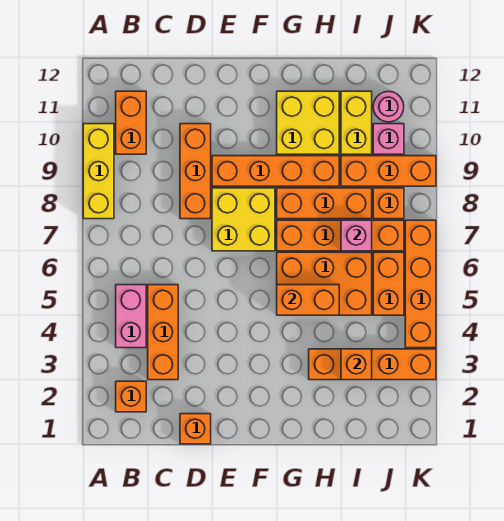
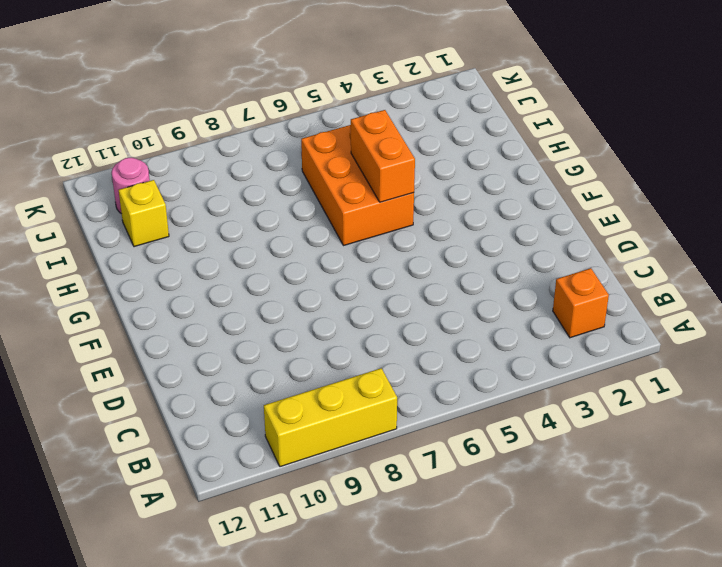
yellow brick I11 level 1 -> yellow brick I10:I11 level 1
none -> pink brick B4:B5 level 1
none -> orange brick B10:B11 level 1
none -> orange brick C3:C5 level 1

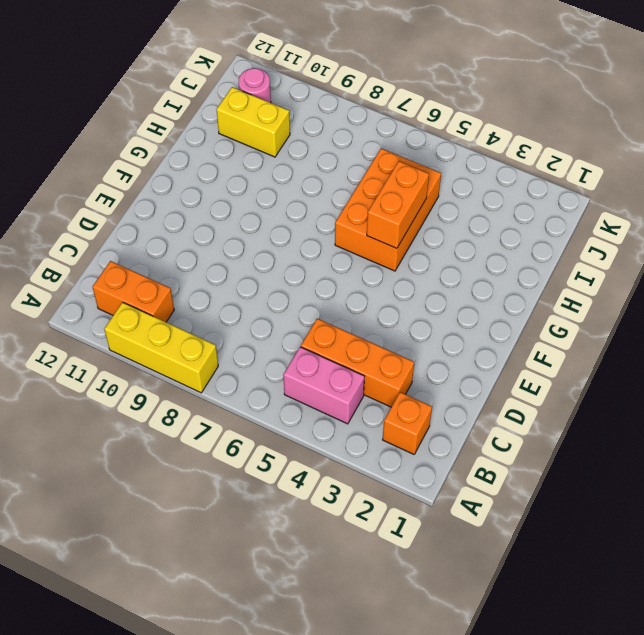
none -> orange brick D1 level 1
none -> orange brick D8:D10 level 1
none -> yellow brick E7:F8 level 1

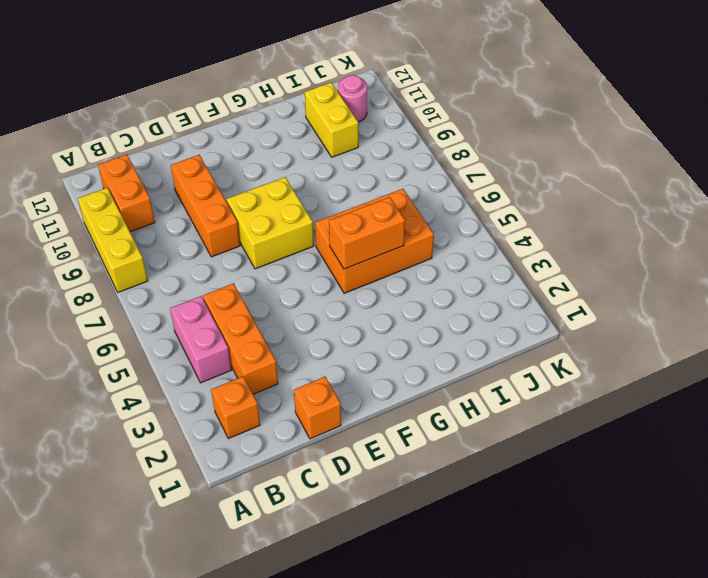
none -> orange brick E9:H9 level 1
none -> orange brick G7:J7 level 1
none -> orange brick G8:I8 level 1

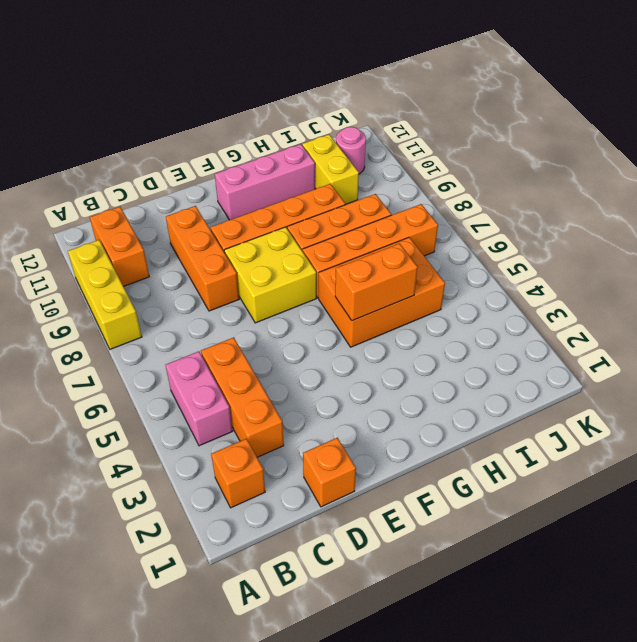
pink brick F11:H11 level 1 -> yellow brick G10:H11 level 1
none -> orange brick H3:K3 level 1
none -> orange brick I9:K9 level 1
none -> orange brick J5:J6 level 1

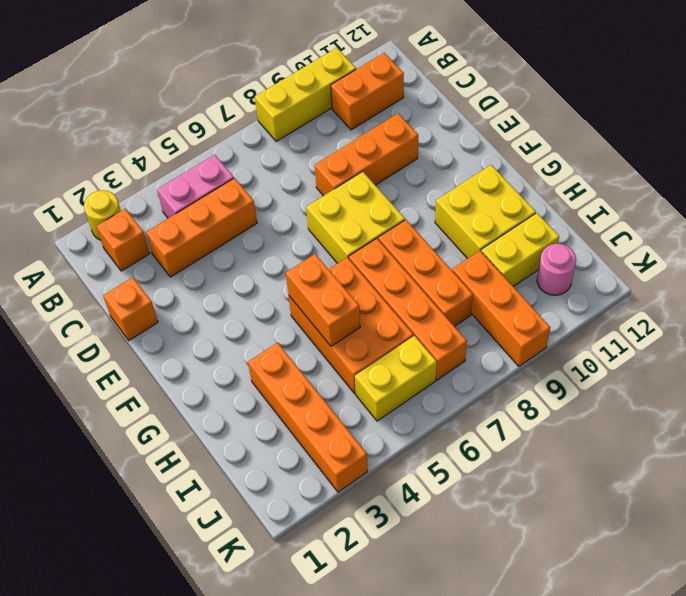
yellow round brick A2 level 1 -> none
yellow brick J5:J6 level 1 -> orange brick J5:J6 level 1
none -> orange brick E9:H9 level 1
none -> orange brick J8 level 1
none -> pink brick J10 level 1

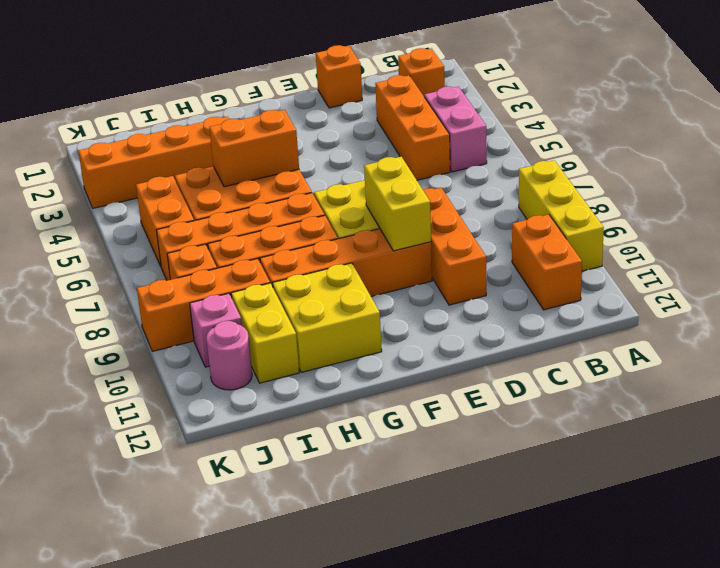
yellow brick E8:E9 level 2 -> none
none -> orange brick K4:K7 level 1
none -> orange brick I3 level 2
none -> pink brick I7 level 2

